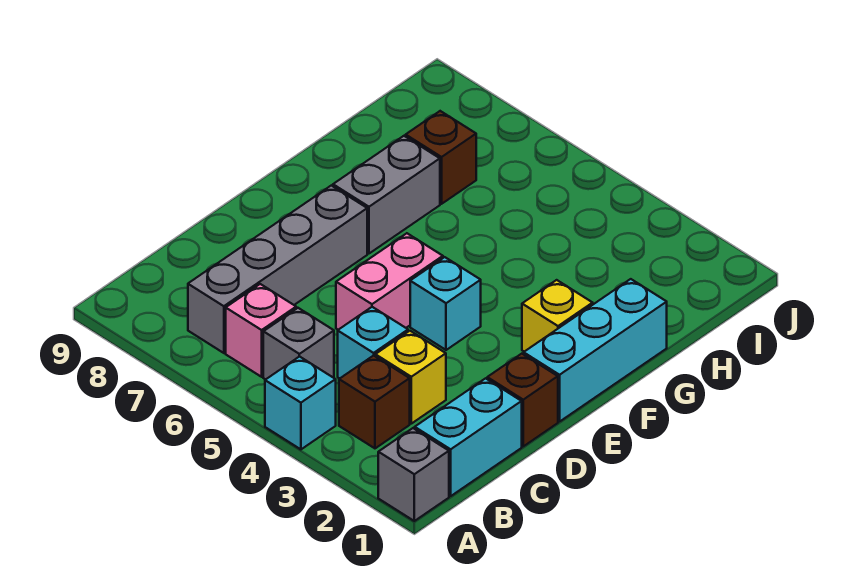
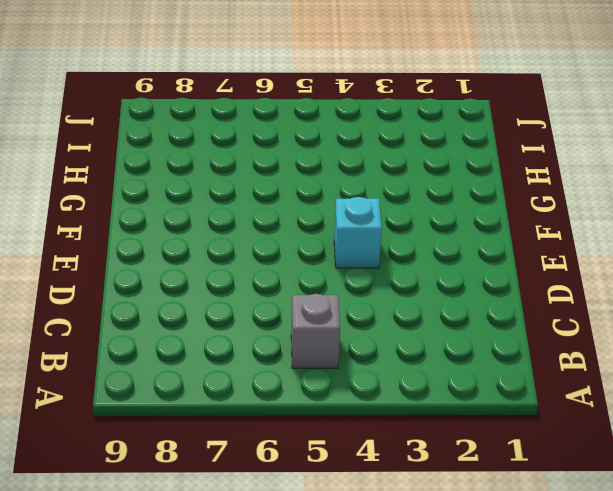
none -> grey brick A1 level 1
none -> cyan brick A4 level 1
none -> cyan brick B1:C1 level 1

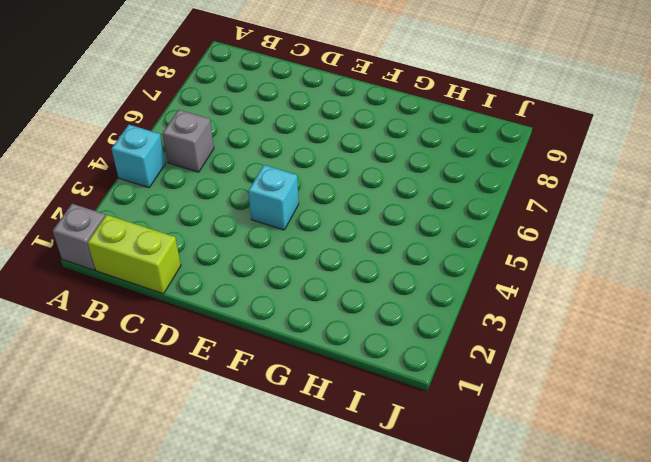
lime brick B1:C1 level 1 -> cyan brick B1:C1 level 1
none -> brown brick B3 level 1
none -> pink brick B6 level 1
none -> grey brick B7:E7 level 1

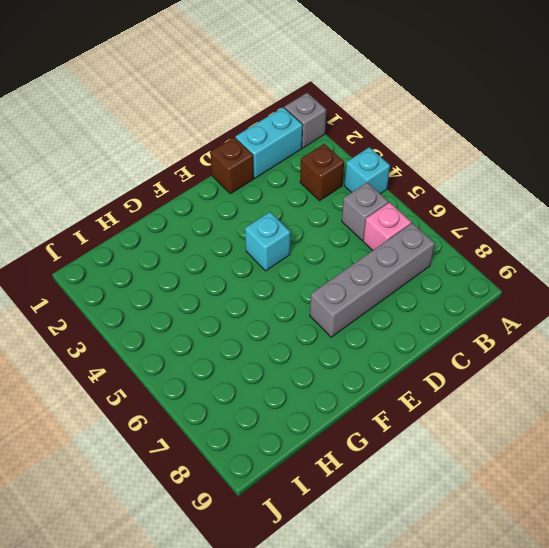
none -> yellow brick C3 level 1
none -> cyan brick C4 level 1
none -> pink brick D5:E5 level 1

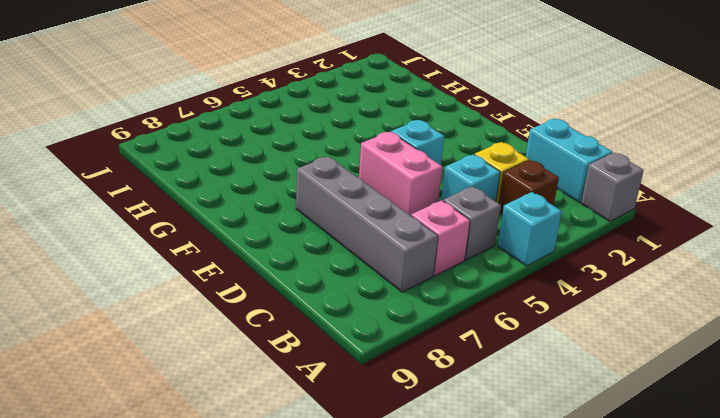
none -> brown brick D1 level 1
none -> cyan brick E1:G1 level 1
none -> yellow brick F2 level 1

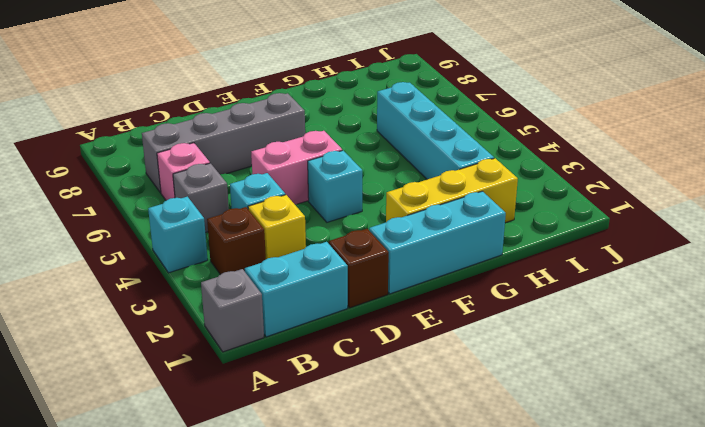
yellow brick F2:H2 level 1 -> yellow brick F2 level 1
cyan brick H3:H6 level 1 -> none
none -> grey brick F7:G7 level 1
none -> brown brick H7 level 1

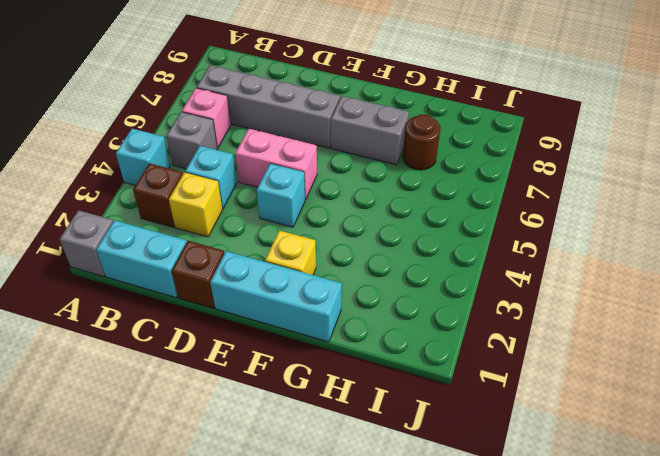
brown round brick H7 level 1 -> brown brick H7 level 1

